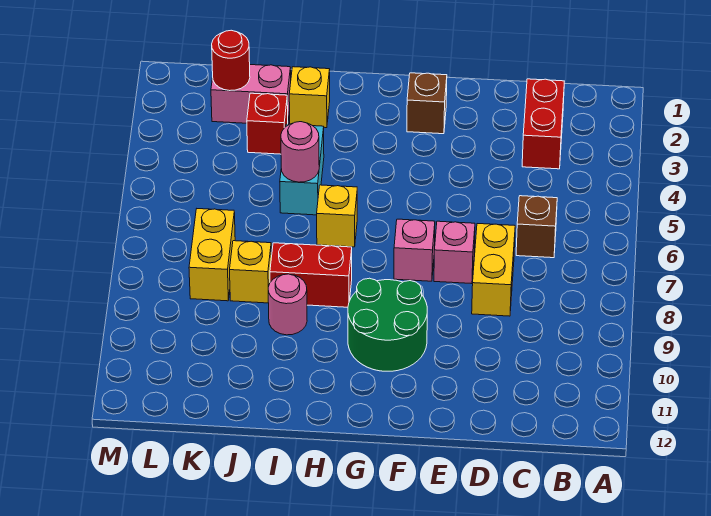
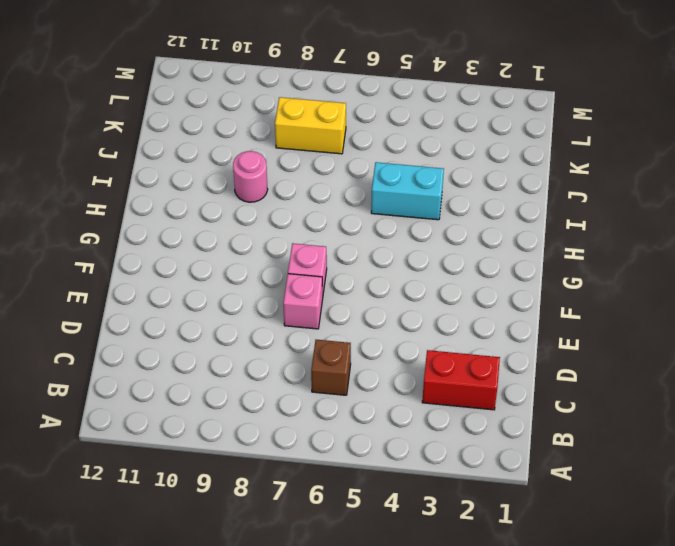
none -> yellow brick D7:D8 level 1
none -> brown brick F2 level 1
none -> green round brick F9:G10 level 1

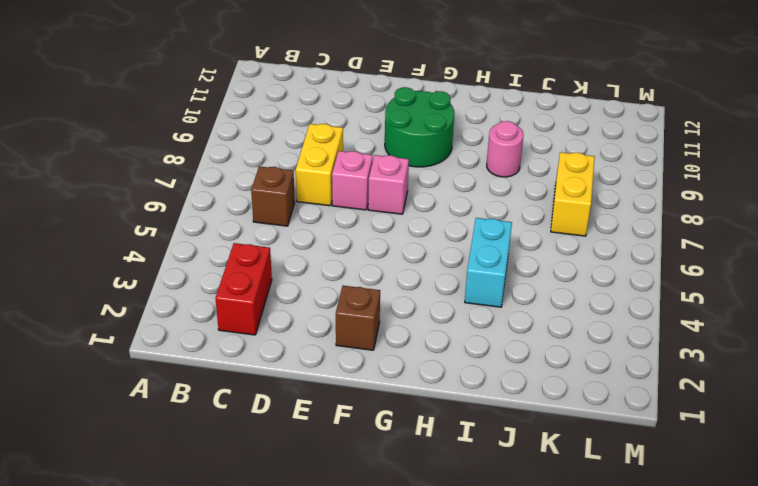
none -> yellow brick H6 level 1
none -> red brick H8:I8 level 1
none -> yellow brick I2 level 1

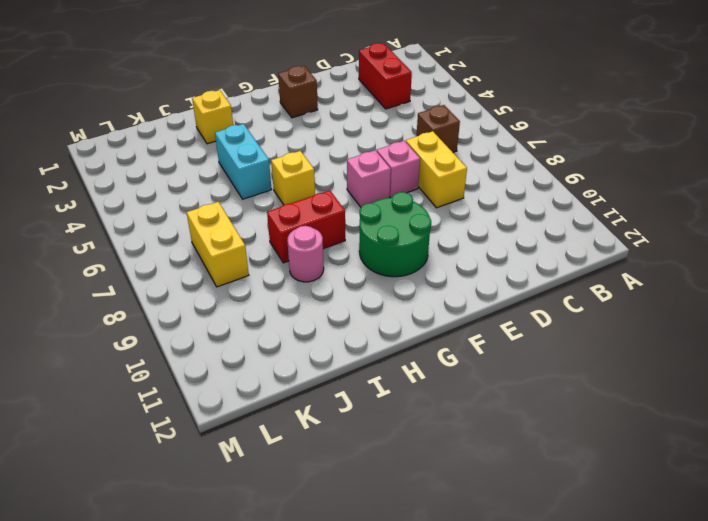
none -> pink brick J2:K2 level 1
none -> red brick J3 level 1
none -> yellow brick J8 level 1

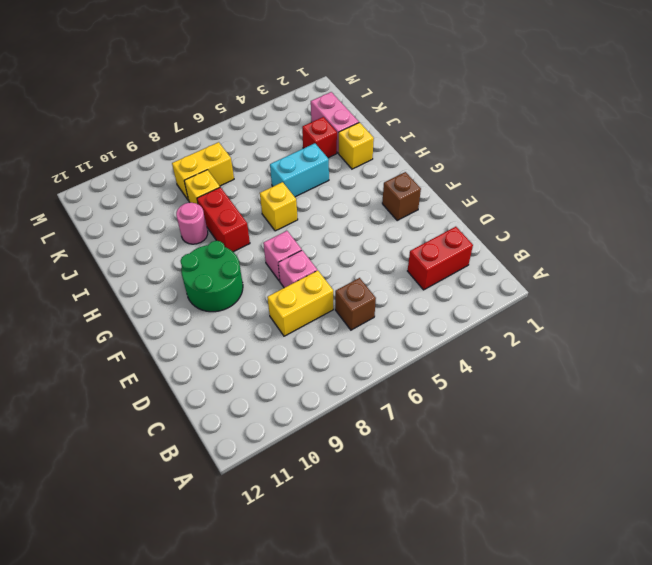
none -> pink round brick I5 level 2
none -> red round brick K2 level 2

